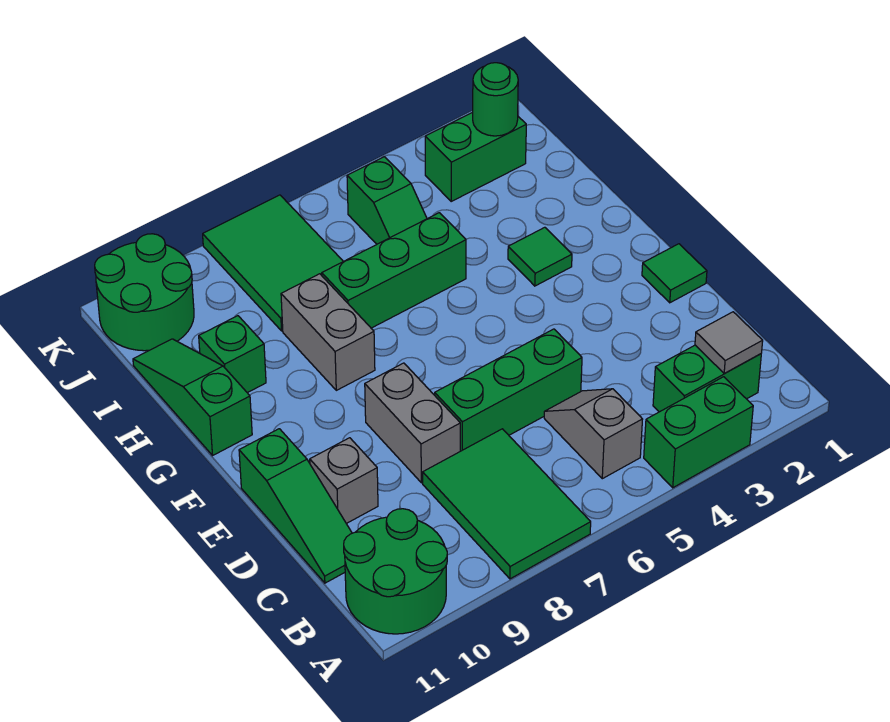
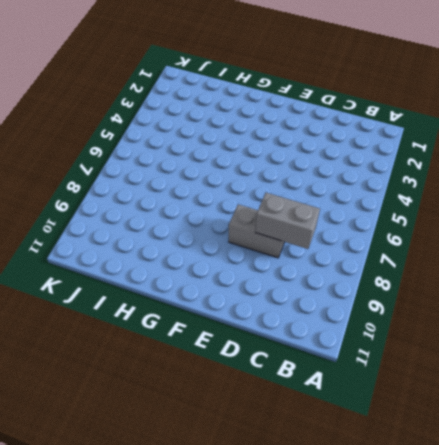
grey brick C8:D8 level 2 -> grey brick G8:H8 level 1
none -> green brick A3:A4 level 1
none -> green tile A7:C8 level 1
none -> green round brick A10:B11 level 1

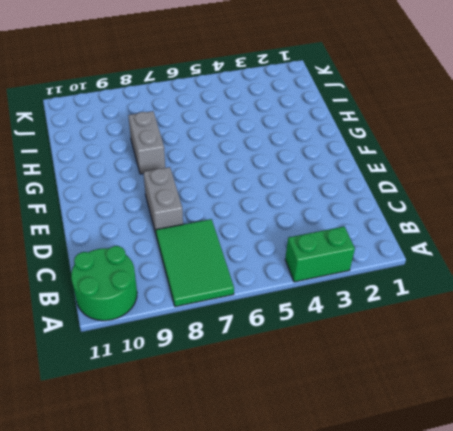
none -> green brick B2:B3 level 1
none -> grey slope B5:C5 level 1 top B
none -> green slope C11:E11 level 1 top E

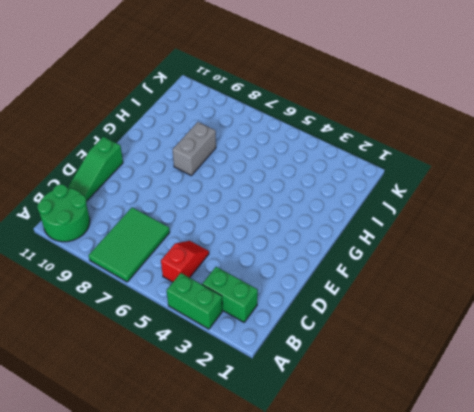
red slope B5:C5 level 1 top B -> grey slope B5:C5 level 1 top B
none -> green brick D5:D7 level 1
none -> grey brick D8:E8 level 1
none -> grey brick D10 level 1

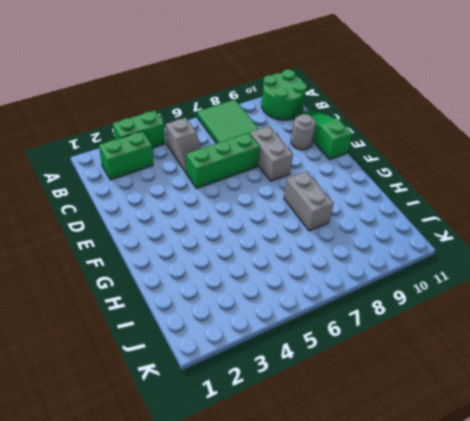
grey round brick D10 level 1 -> grey brick D10 level 1
none -> green tile E1 level 1
none -> green tile G3 level 1
none -> green slope G11:I11 level 1 top G

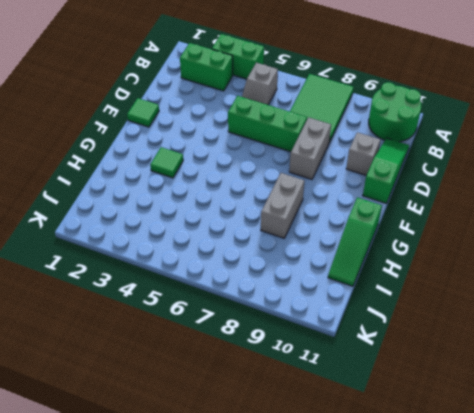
none -> green brick H5:H7 level 1
none -> green brick H10 level 1
none -> green slope I5:J5 level 1 top J

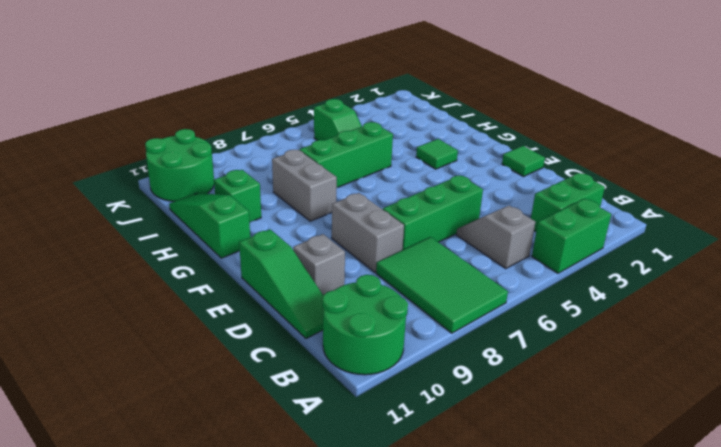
none -> green tile I7:K8 level 1
none -> green brick J2:J3 level 1
none -> grey tile B2 level 2

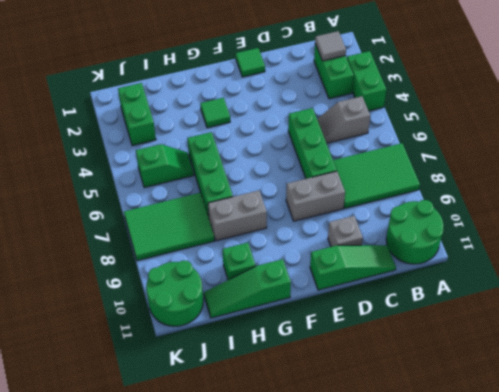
none -> green round brick J2 level 2

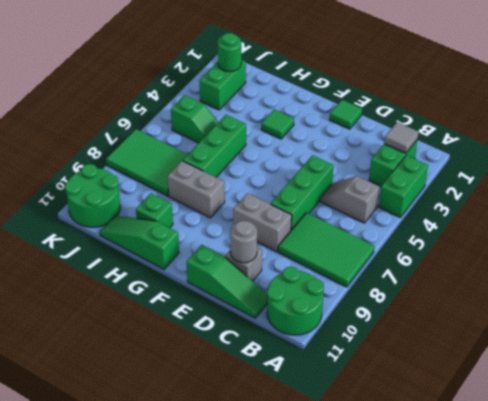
grey round brick D10 level 2 -> none

